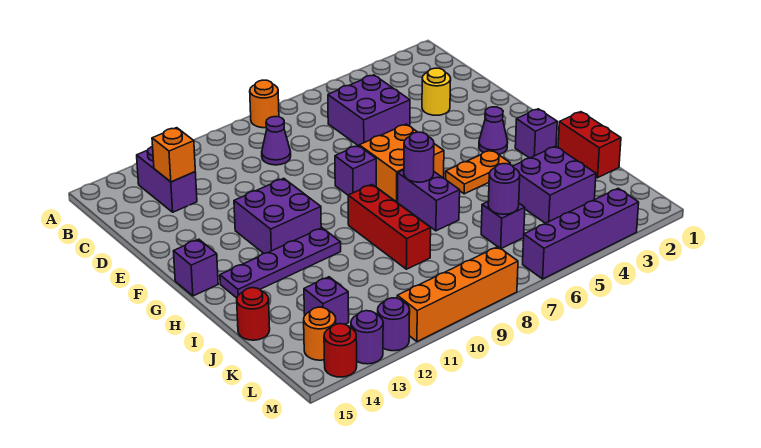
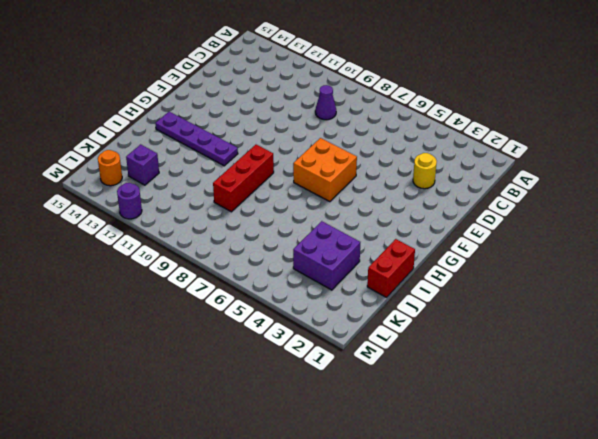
none -> orange round brick A8 level 1
none -> purple brick B13:C13 level 1
none -> purple brick C5:D6 level 1

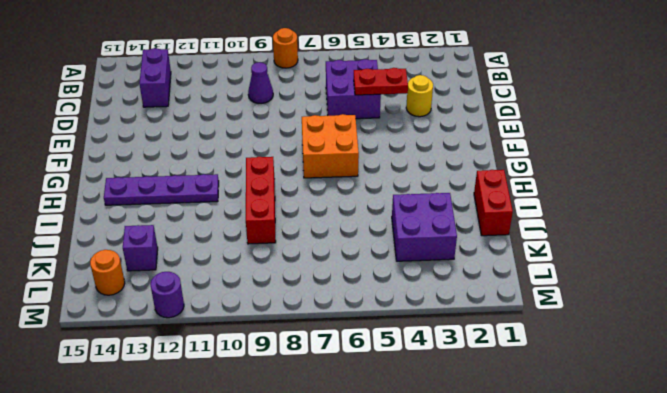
red plate D4:D5 level 2 -> none
none -> purple brick F8 level 1
none -> purple brick F11:G12 level 1
none -> purple cone G3 level 1

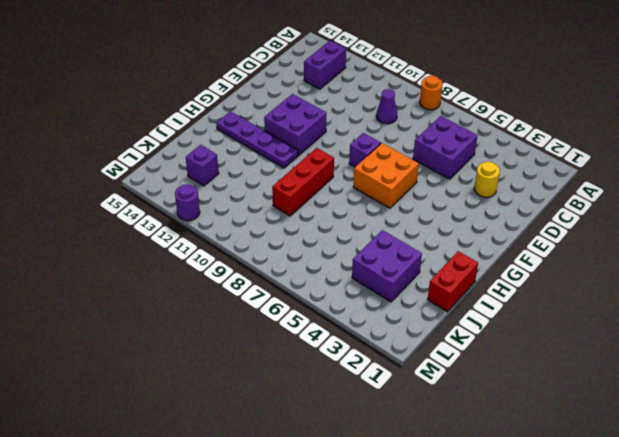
none -> purple cone G3 level 1
none -> purple brick G15 level 1
none -> purple brick H2 level 1

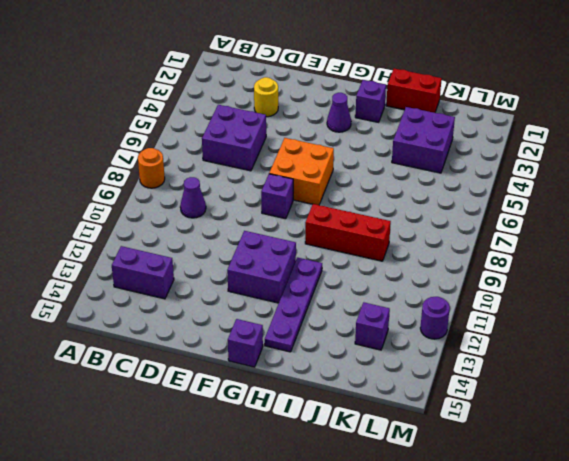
none -> orange plate H4:H5 level 1
none -> purple brick H7:I7 level 1
none -> red round brick J15 level 1

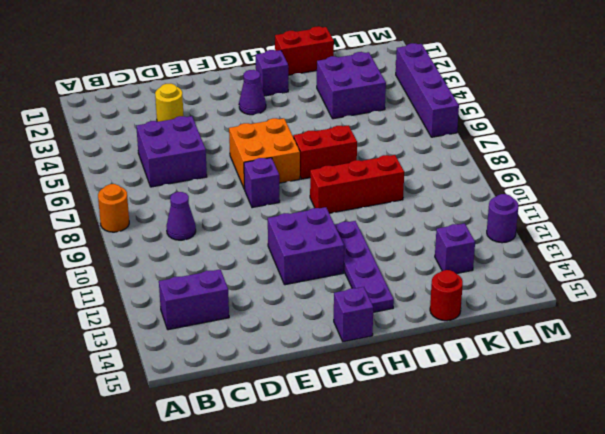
red brick H7:I7 level 1 -> purple brick H7:I7 level 1
none -> orange plate H4:H5 level 1
none -> purple brick K6 level 1
none -> orange round brick L14 level 1

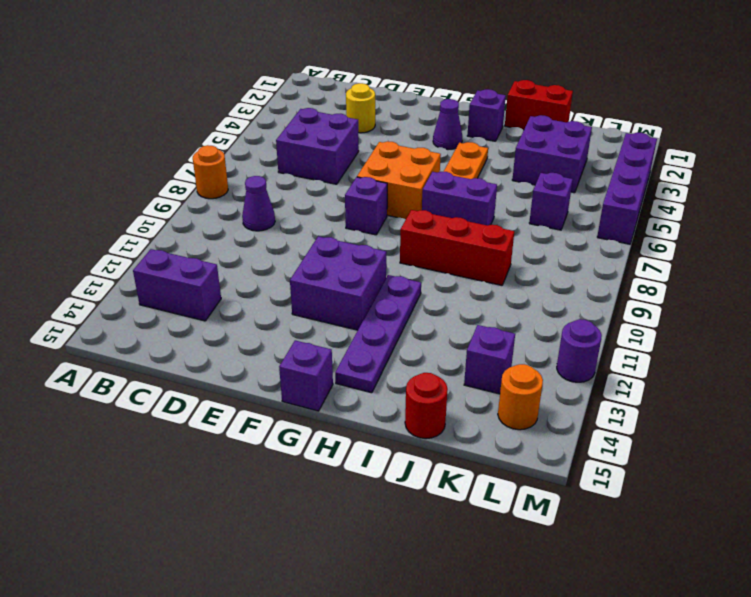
none -> orange brick M8:M11 level 1
none -> purple round brick M13 level 1
none -> red round brick M14 level 1

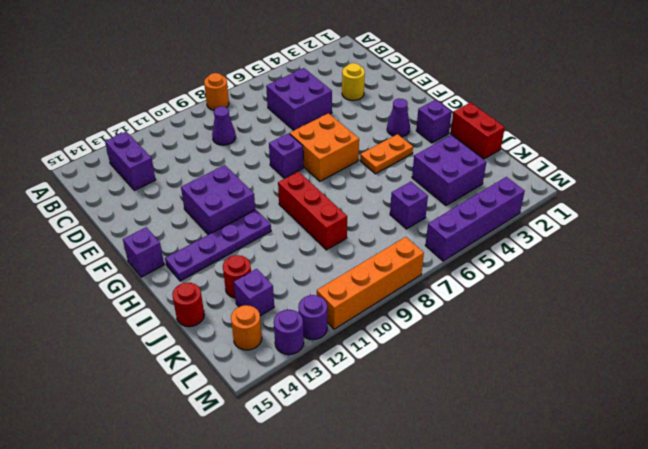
red round brick J13 level 1 -> red round brick M14 level 1
none -> purple brick H7:I7 level 1
none -> orange brick C13 level 2
none -> purple round brick H7 level 2

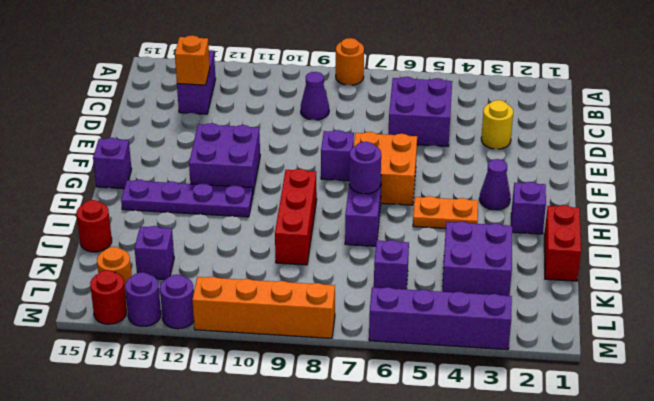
none -> purple round brick K6 level 2

